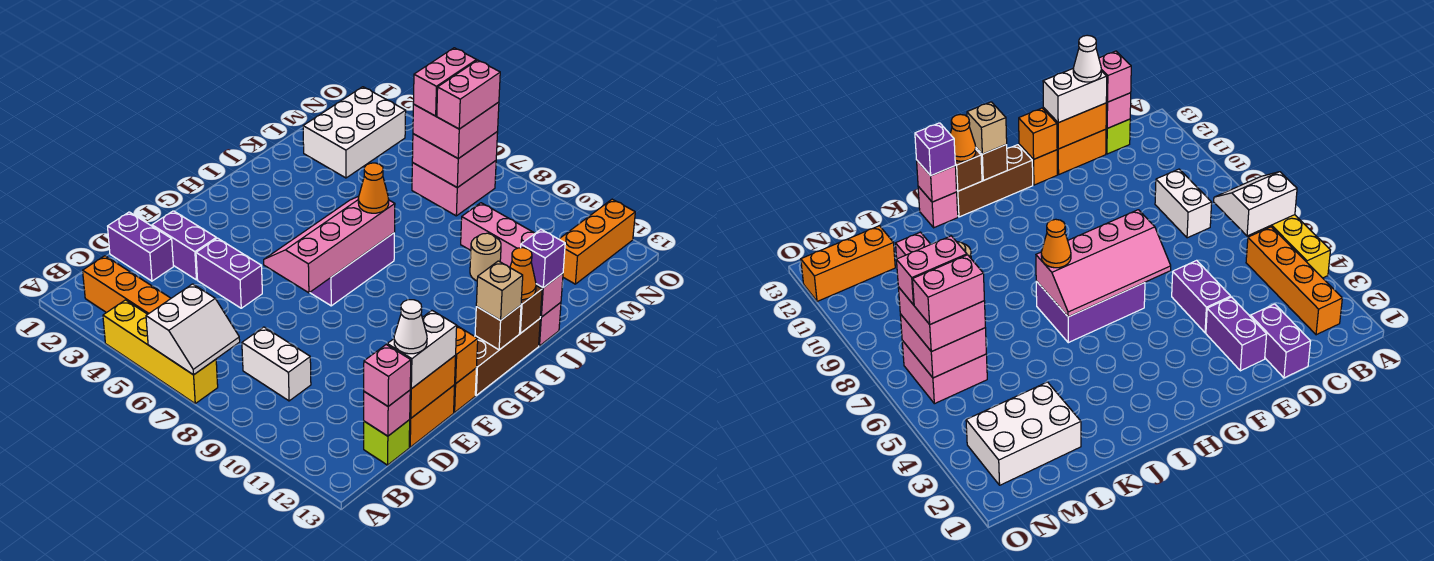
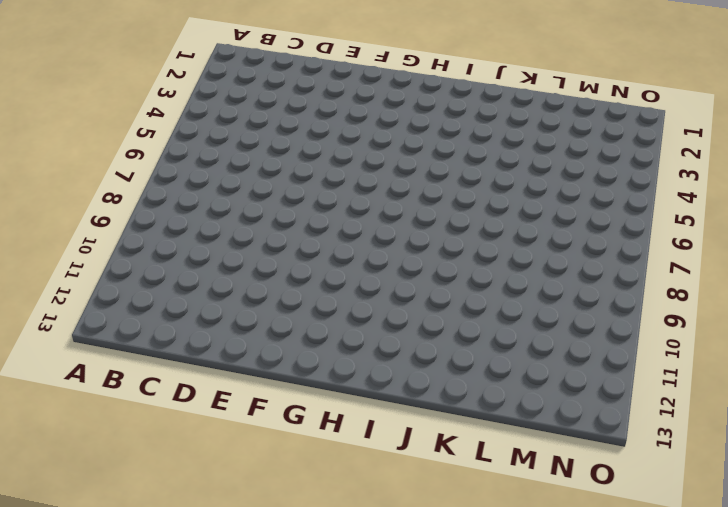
none -> yellow brick A4:A7 level 1
none -> orange brick B2:B5 level 1
none -> white brick C8:C9 level 1
none -> lime brick C13 level 1

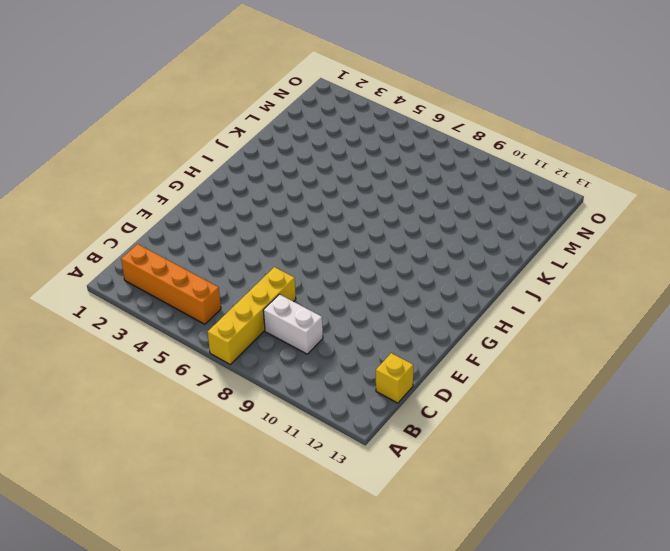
yellow brick A7:D7 level 1 -> yellow brick A4:A7 level 1
yellow brick C13 level 1 -> lime brick C13 level 1
none -> purple brick D1:D2 level 1
none -> orange brick D13:E13 level 1
none -> purple brick E2:E3 level 1
none -> purple brick E4:E5 level 1

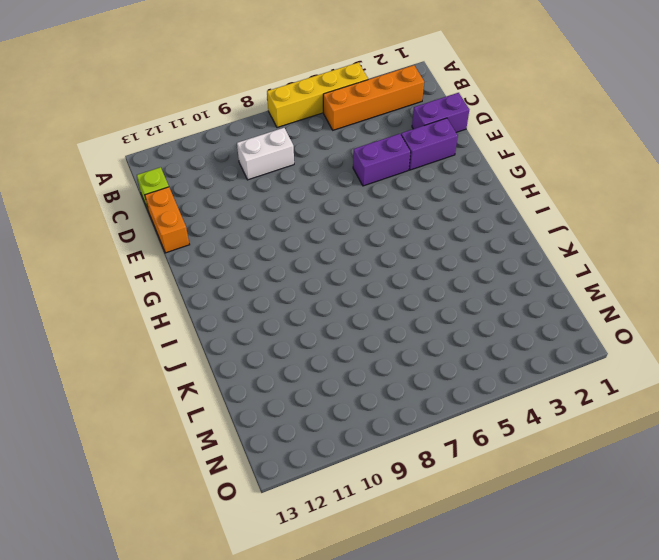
none -> orange brick F13 level 1
none -> purple brick G6:I7 level 1
none -> brown brick G13:I13 level 1
none -> pink brick J13 level 1

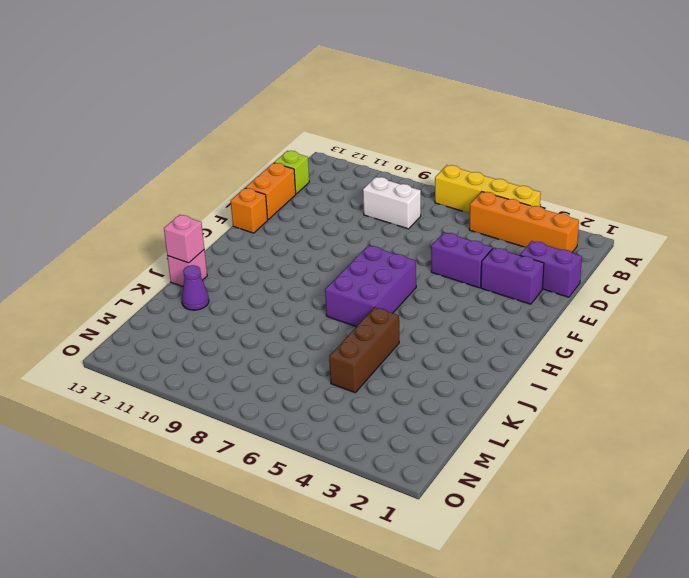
brown brick J5:L5 level 1 -> brown brick G13:I13 level 1
purple cone K12 level 1 -> none
none -> tan round brick K10 level 1
none -> white brick L2:N3 level 1
none -> pink brick L9:L11 level 1
none -> pink brick M6:N7 level 1

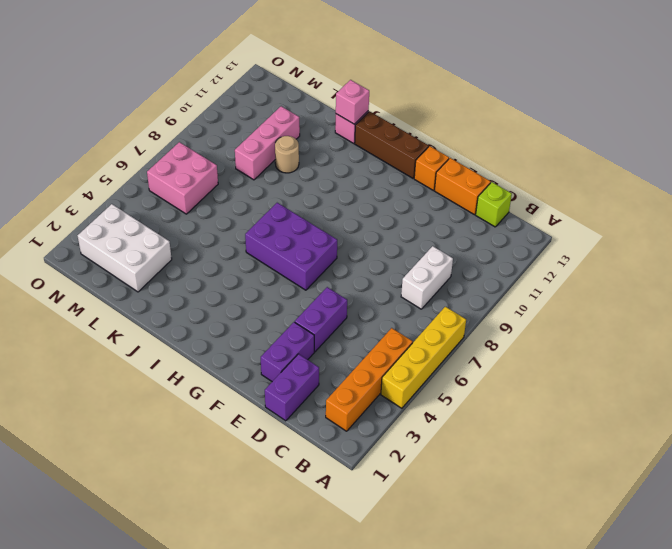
none -> orange brick M12:O12 level 1
none -> white slope A6:B7 level 2 top 6
none -> pink brick C13 level 2
none -> orange brick D13:E13 level 2

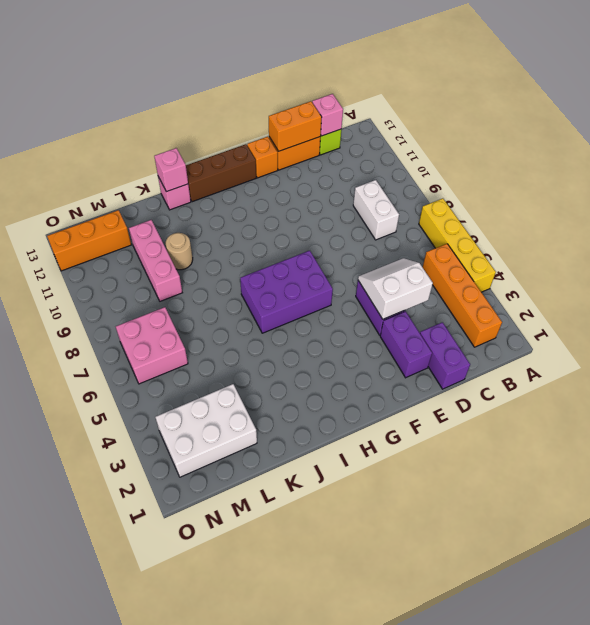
white slope D4:E5 level 2 top 4 -> white slope A6:B7 level 2 top 6
none -> pink slope F6:I7 level 2 top 7
none -> orange brick F13 level 2
none -> brown brick H13 level 2
none -> brown brick I13 level 2

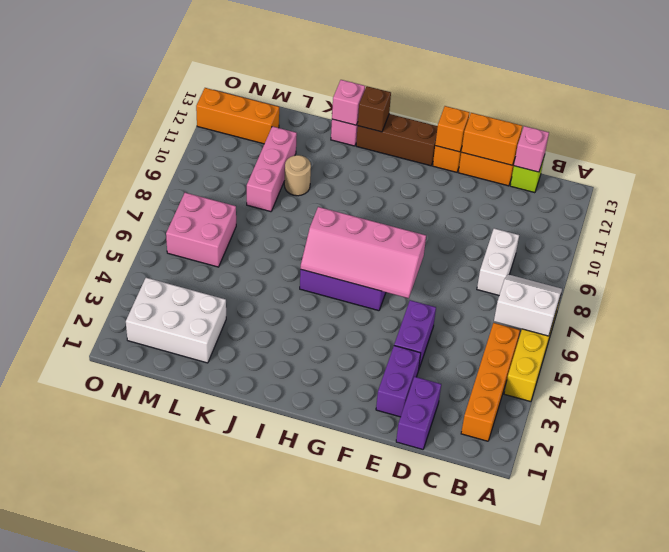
none -> brown brick H13 level 2
none -> pink brick M6:N7 level 2
none -> pink brick C13 level 3
none -> white brick D13:E13 level 3

